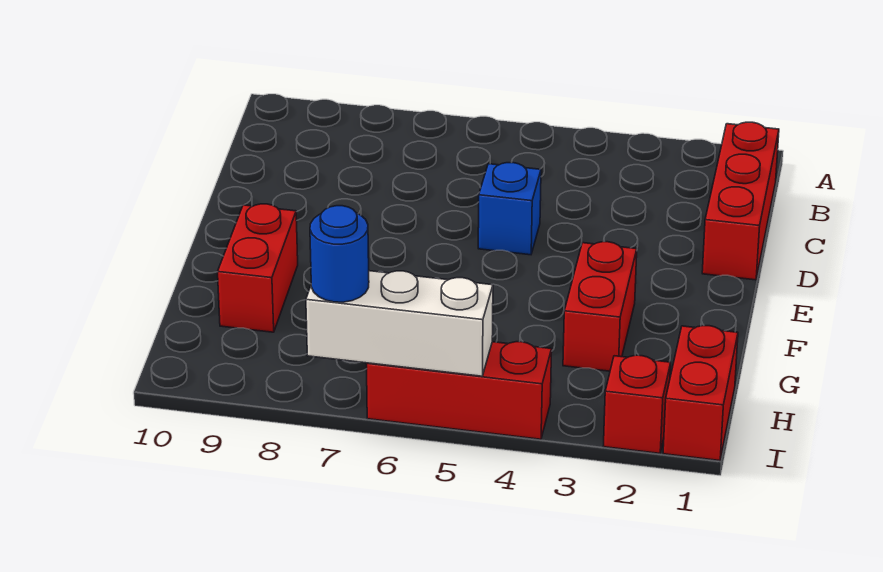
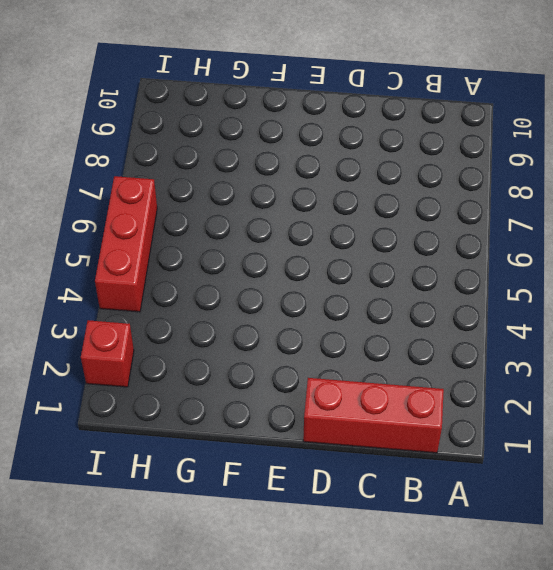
none -> blue brick D5 level 1
none -> red brick F3:G3 level 1

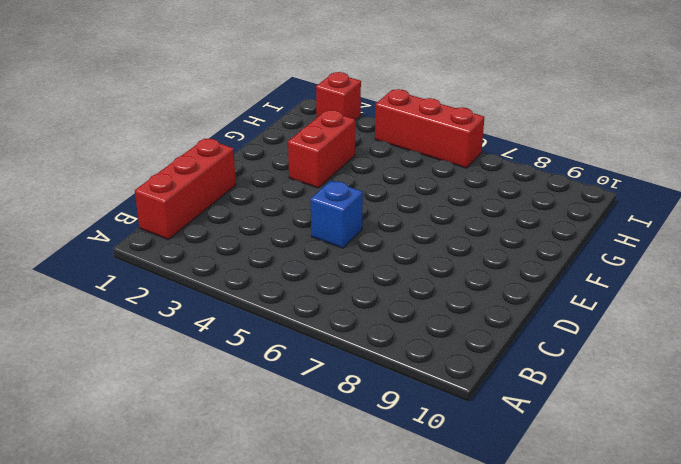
none -> red brick F9:G9 level 1
none -> red brick H1:I1 level 1

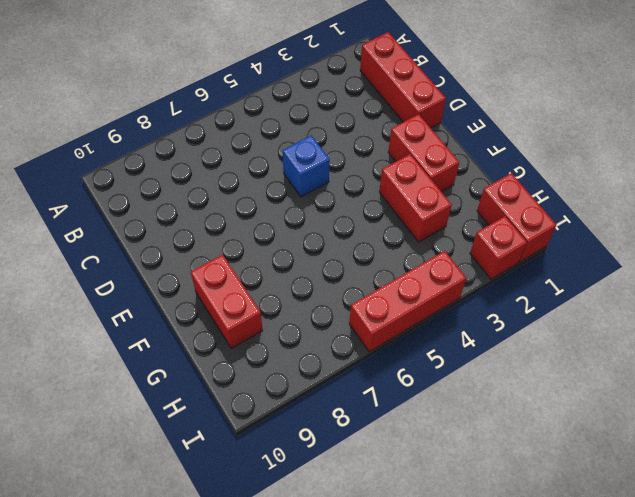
red brick E2:F2 level 1 -> none
none -> white brick I5:I7 level 2
none -> blue round brick I7 level 3

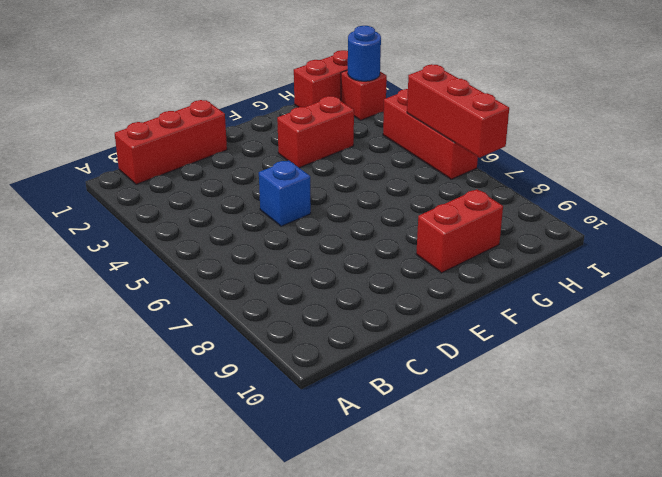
blue round brick I2 level 2 -> blue round brick I7 level 3
red brick I5:I7 level 2 -> white brick I5:I7 level 2

